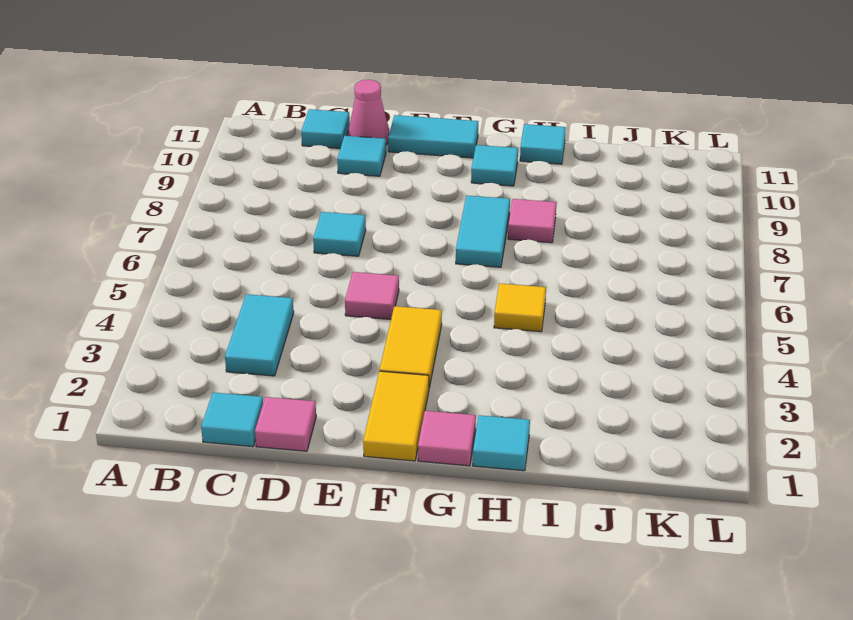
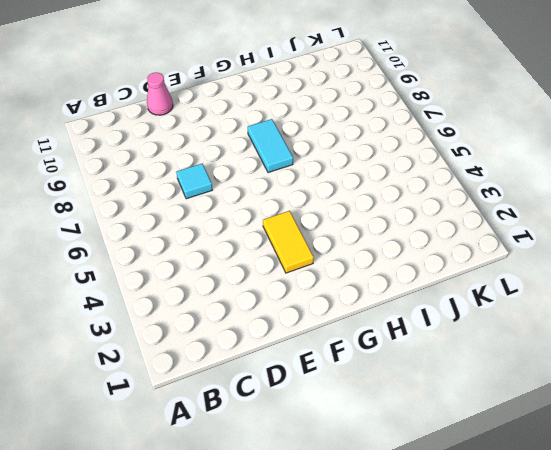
none -> cyan tile C1 level 1
none -> cyan tile C3:C4 level 1
none -> cyan tile C11 level 1

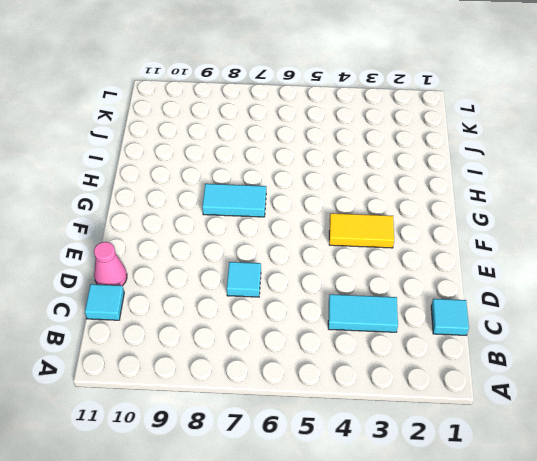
none -> pink tile D1 level 1
none -> cyan tile D10 level 1
none -> pink tile E5 level 1

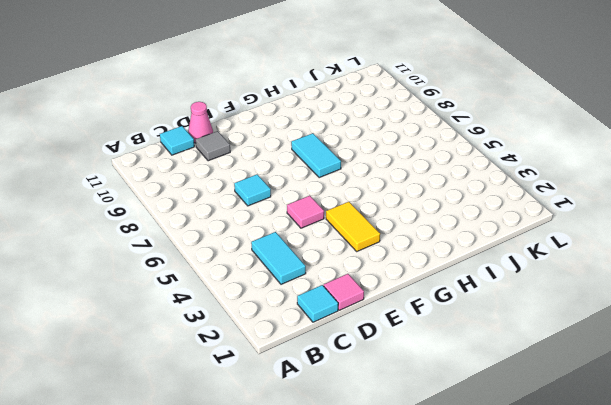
grey tile D10 level 1 -> cyan tile D10 level 1
none -> cyan tile E11:F11 level 1
none -> yellow tile F1:F2 level 1
none -> pink tile G1 level 1

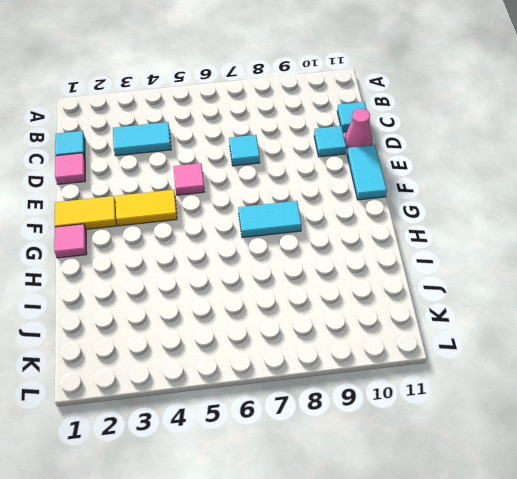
none -> cyan tile G10 level 1
none -> cyan tile H1 level 1
none -> yellow tile H5 level 1

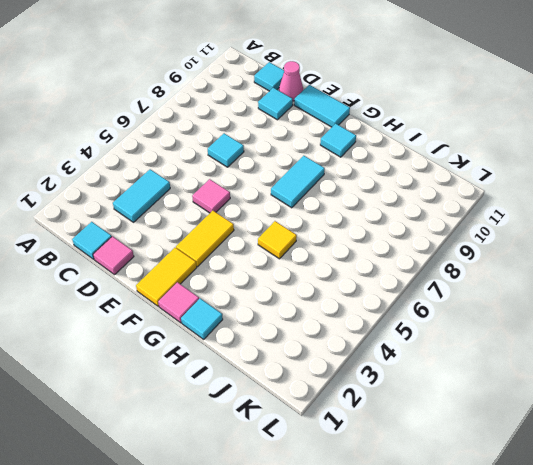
none -> pink tile H8 level 1
none -> cyan tile H11 level 1

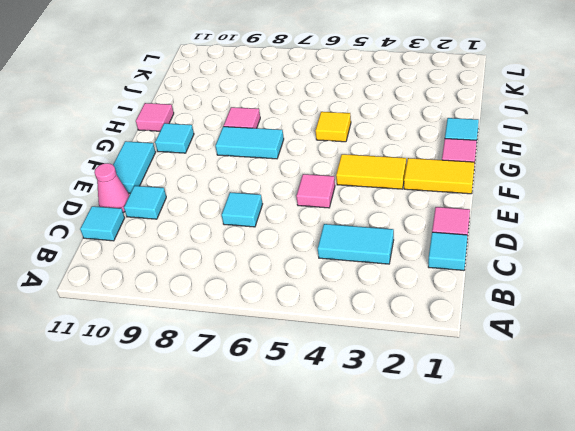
pink tile H11 level 1 -> cyan tile H11 level 1

